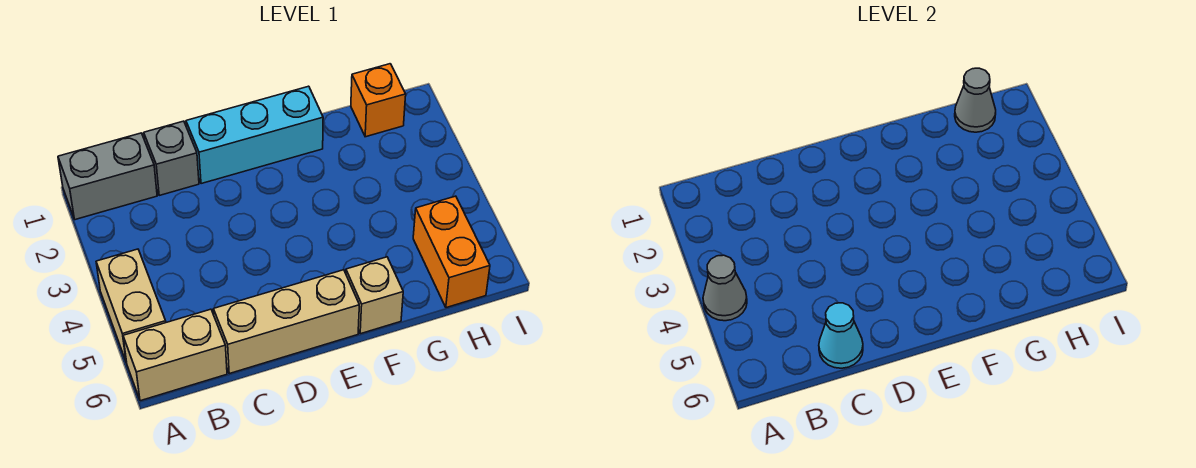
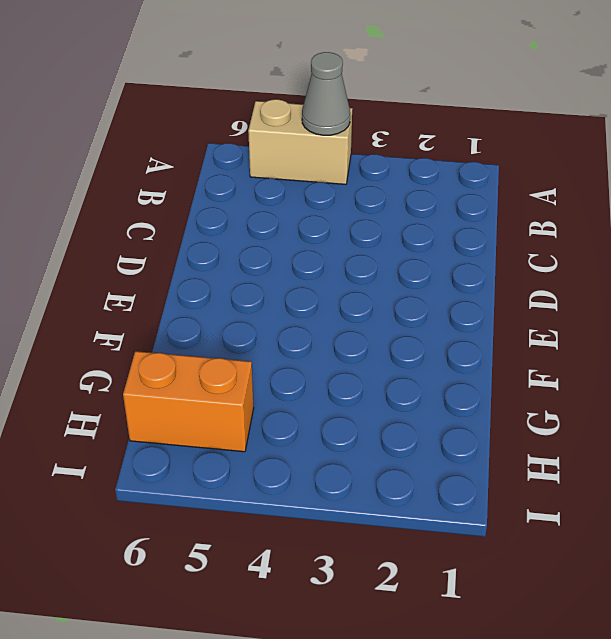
none -> grey brick A1:B1 level 1
none -> tan brick A6:B6 level 1
none -> grey brick C1 level 1

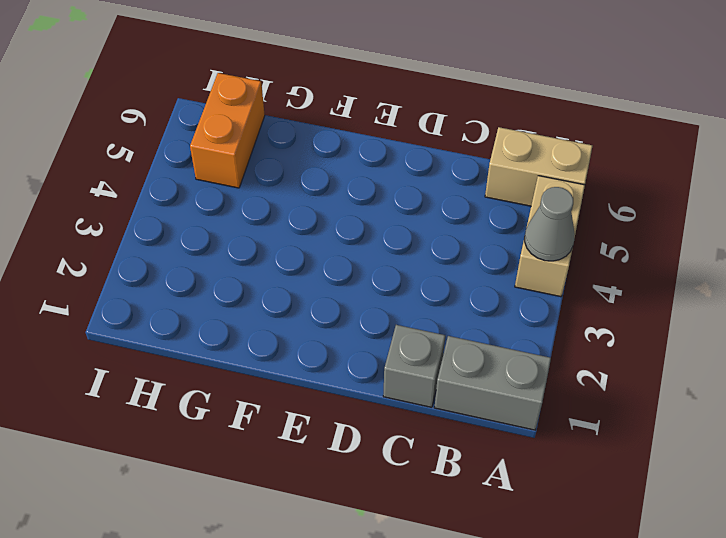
none -> tan brick C6:E6 level 1
none -> cyan brick D1:F1 level 1
none -> tan brick F6 level 1

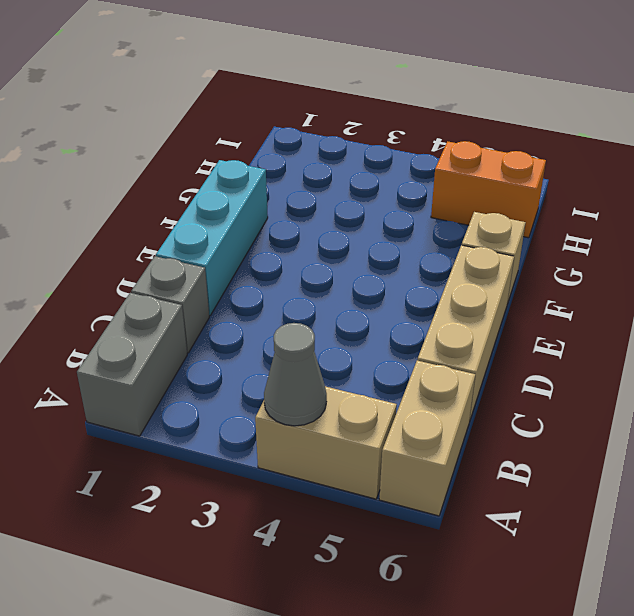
none -> orange brick H1 level 1
none -> cyan cone C6 level 2
none -> grey cone H1 level 2

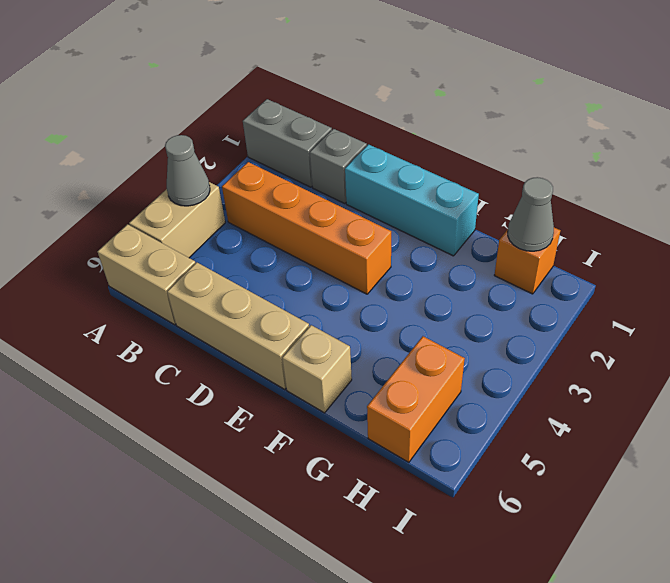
orange brick B3:E3 level 1 -> none
none -> cyan cone C6 level 2

